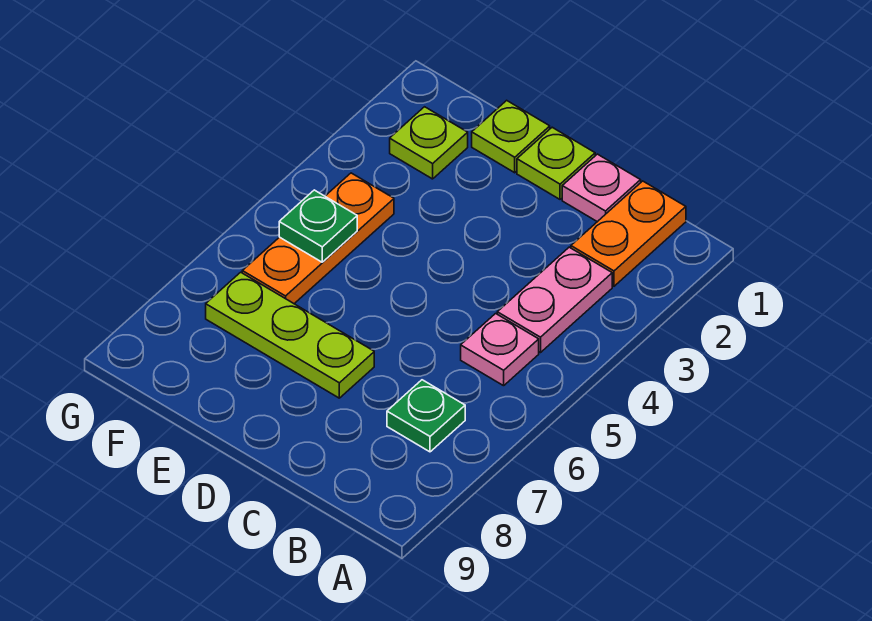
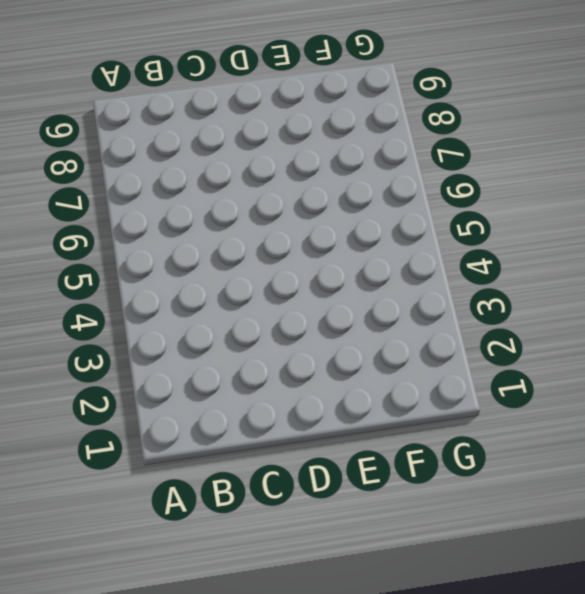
none -> orange plate B1:B2 level 1
none -> pink plate B3:B4 level 1

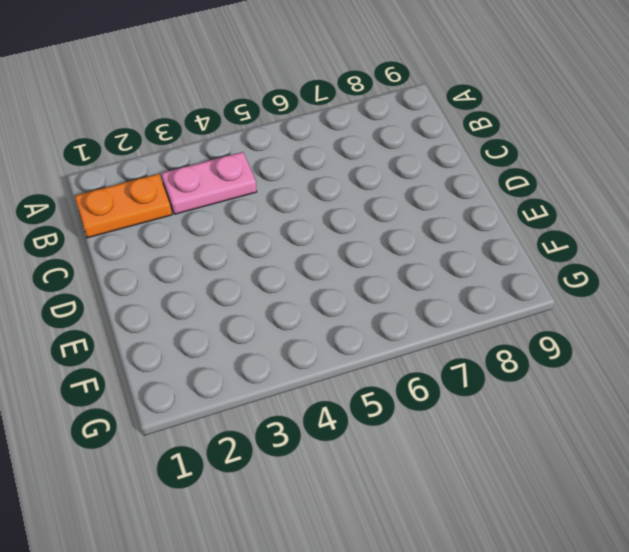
none -> pink plate B5 level 1
none -> green plate B7 level 1

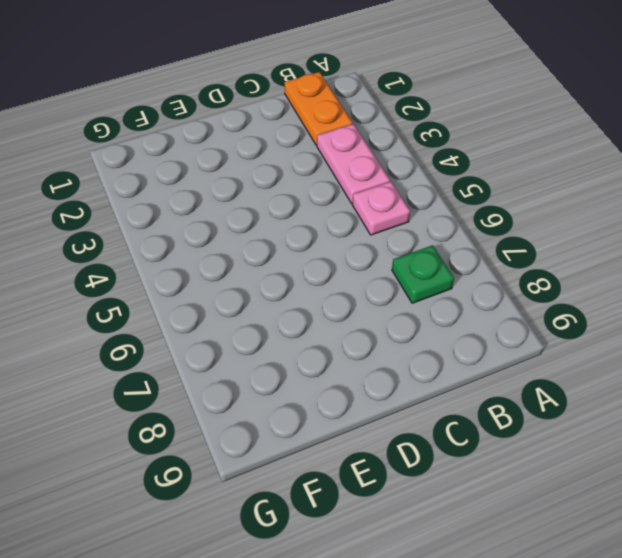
none -> pink plate C1 level 1
none -> lime plate D1 level 1

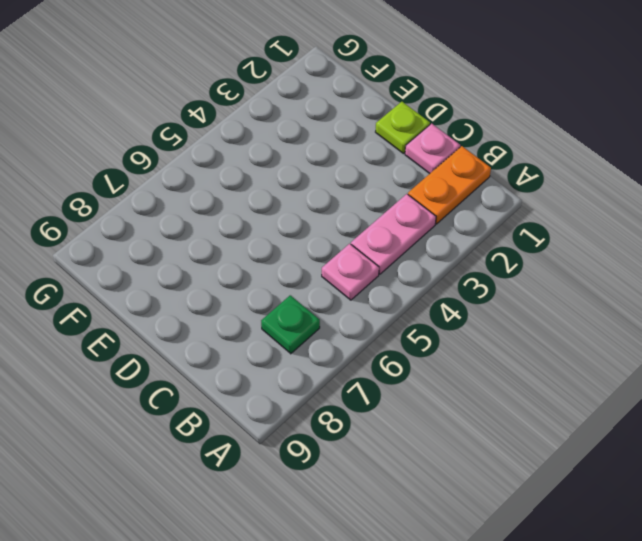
none -> lime plate D7:F7 level 1
none -> lime plate E1 level 1

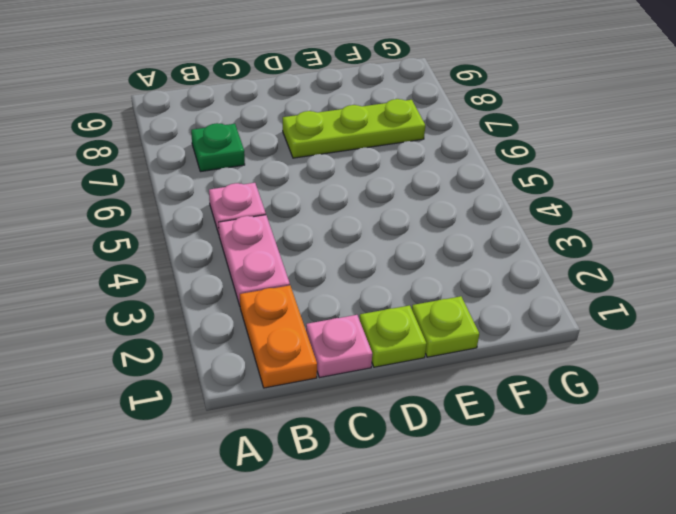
none -> lime plate F2 level 1
none -> orange plate F4:F6 level 1

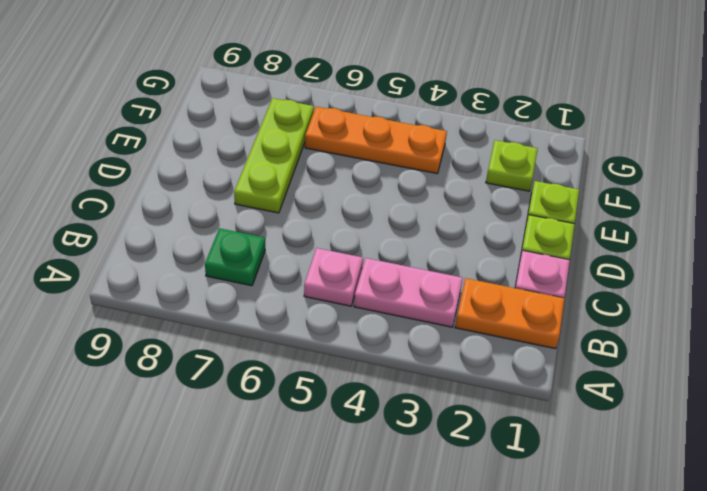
none -> green plate F5 level 2

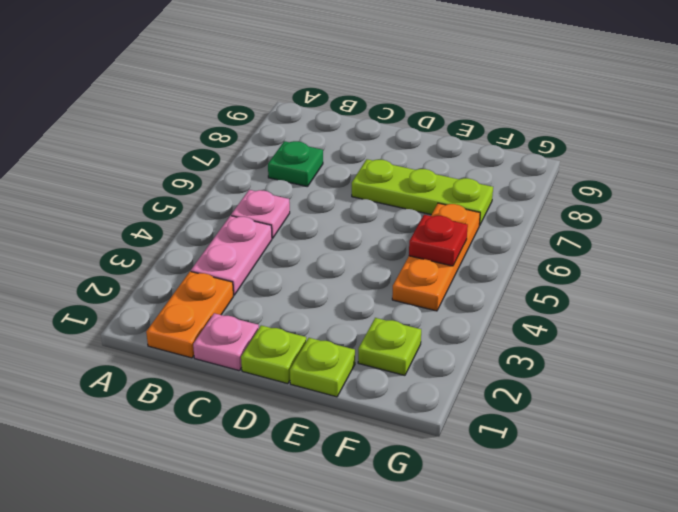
red plate F5 level 2 -> green plate F5 level 2

